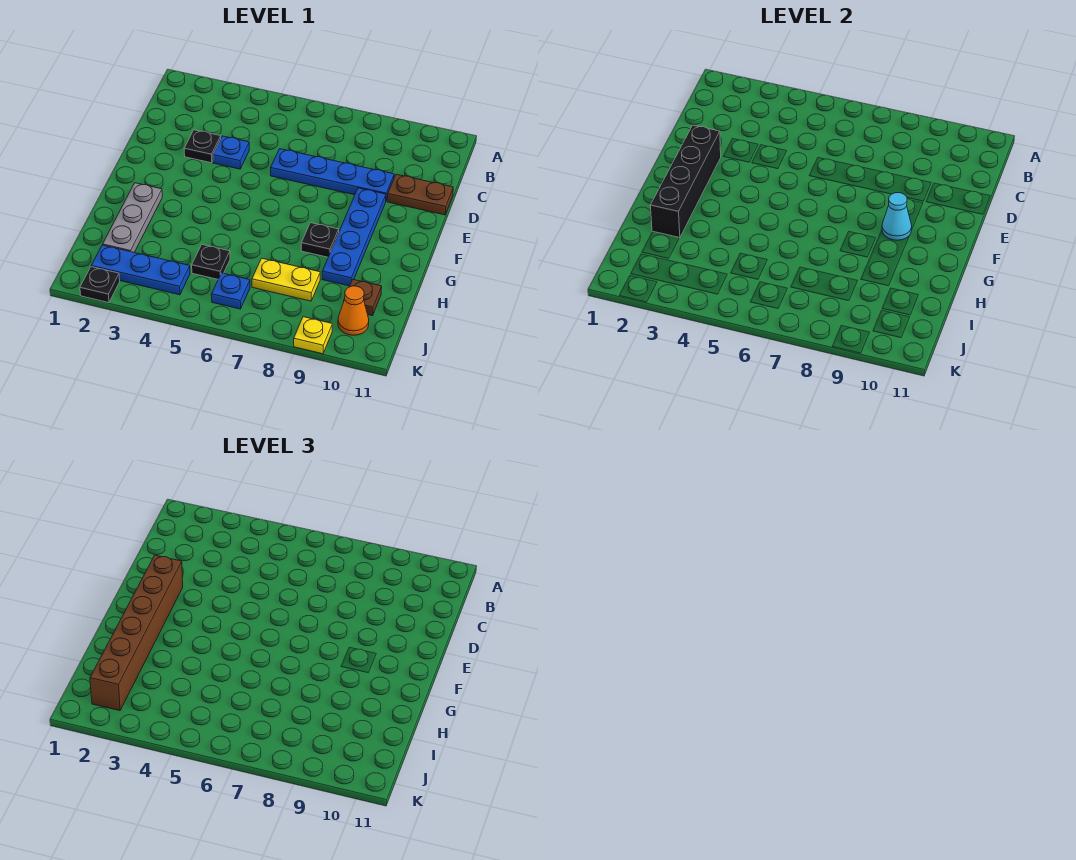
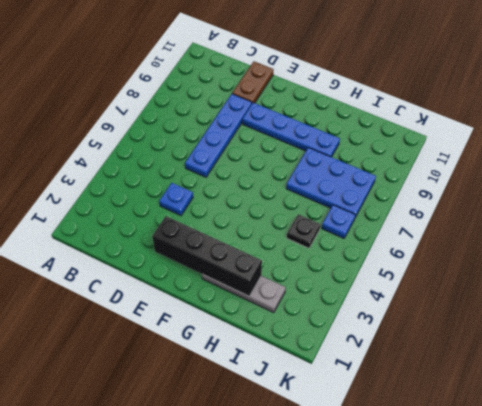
blue plate H7:J8 level 1 -> yellow plate I7:I8 level 1
none -> black plate D3 level 1
none -> black plate G8 level 1
none -> brown plate I10 level 1

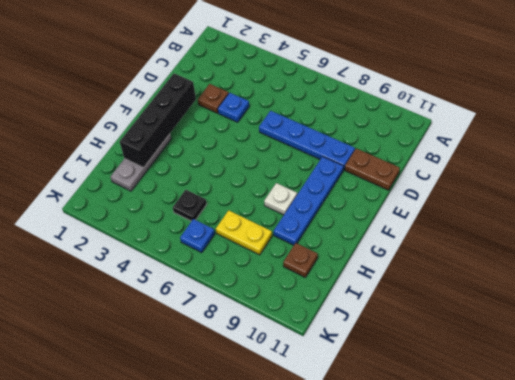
brown plate D3 level 1 -> black plate D3 level 1
white plate G8 level 1 -> black plate G8 level 1
none -> blue plate J2:J4 level 1
none -> orange cone J10 level 1
none -> black plate K2 level 1

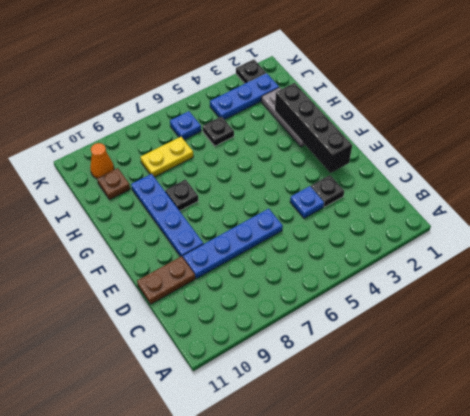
none -> yellow plate K9 level 1
none -> cyan cone F9 level 2
none -> brown brick E2:J2 level 3

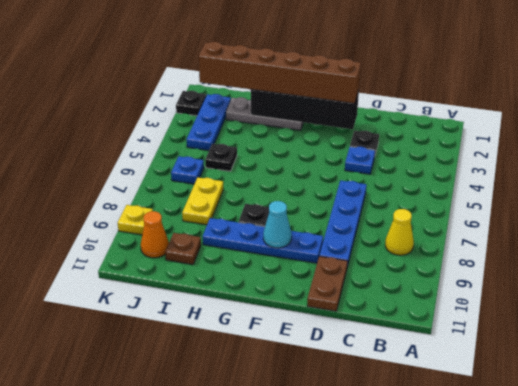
yellow cone B8 level 1 -> none

